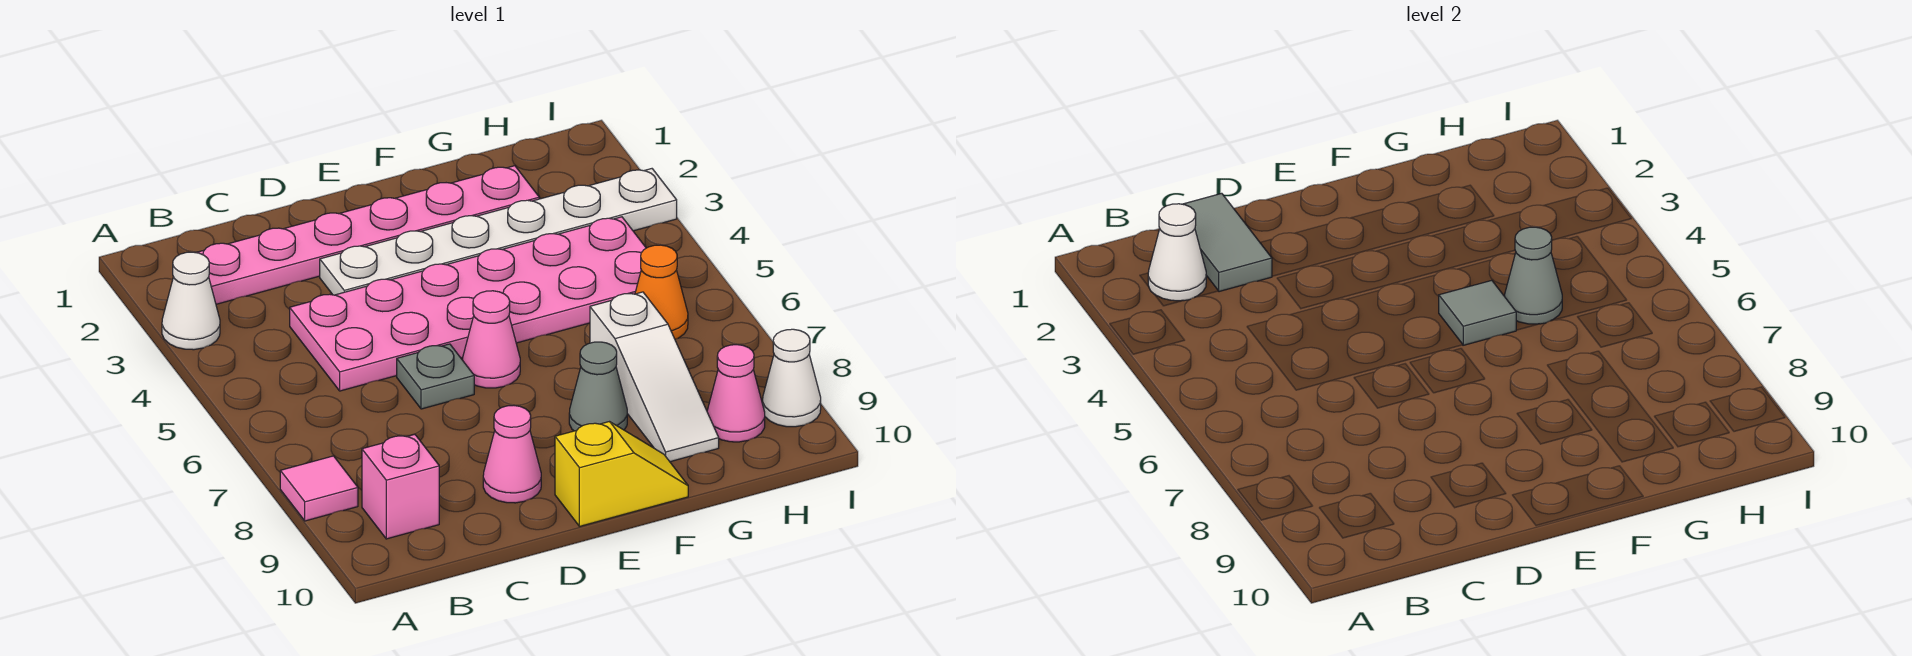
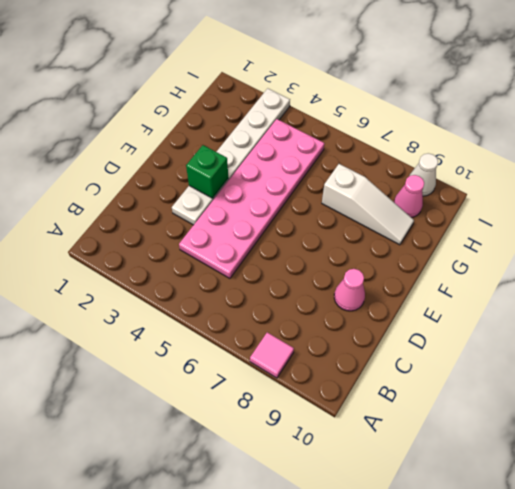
green brick E3 level 2 -> none
none -> white cone A3 level 1
none -> pink plate B2:G2 level 1
none -> pink brick B9 level 1

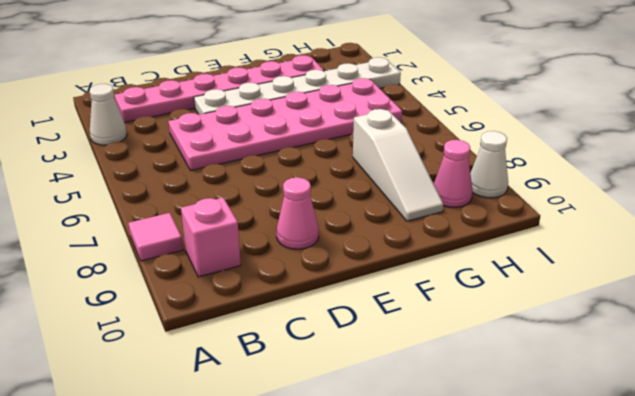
none -> grey plate D6 level 1
none -> pink cone E6 level 1
none -> yellow slope E10:F10 level 1 top E

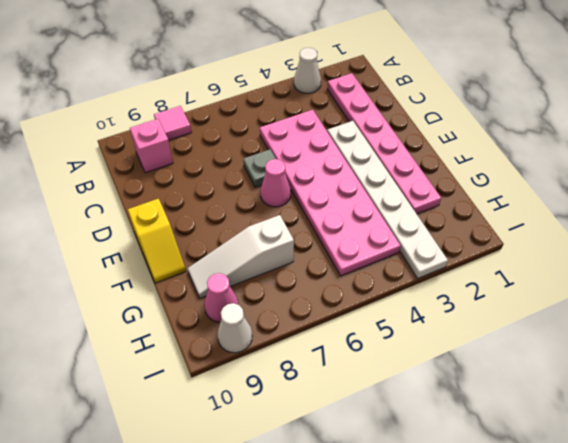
none -> pink cone D9 level 1
none -> grey cone F8 level 1
none -> orange cone H6 level 1

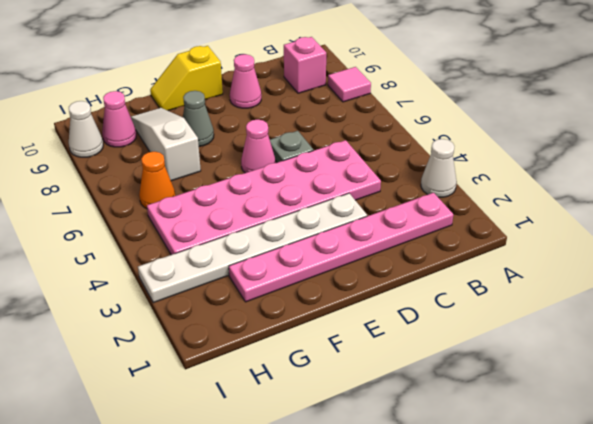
none -> white cone B2 level 2
none -> grey tile C1:C2 level 2
none -> grey tile F5 level 2

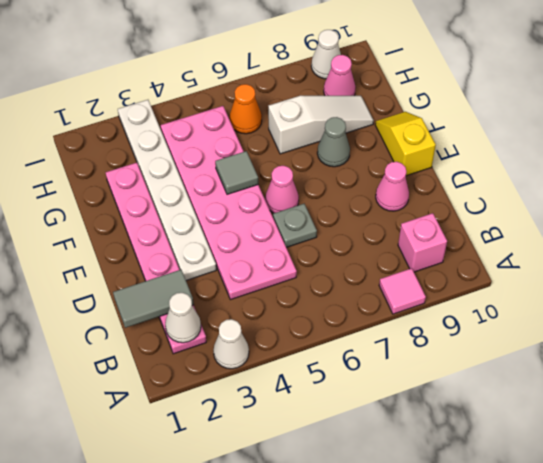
none -> grey cone G5 level 2

